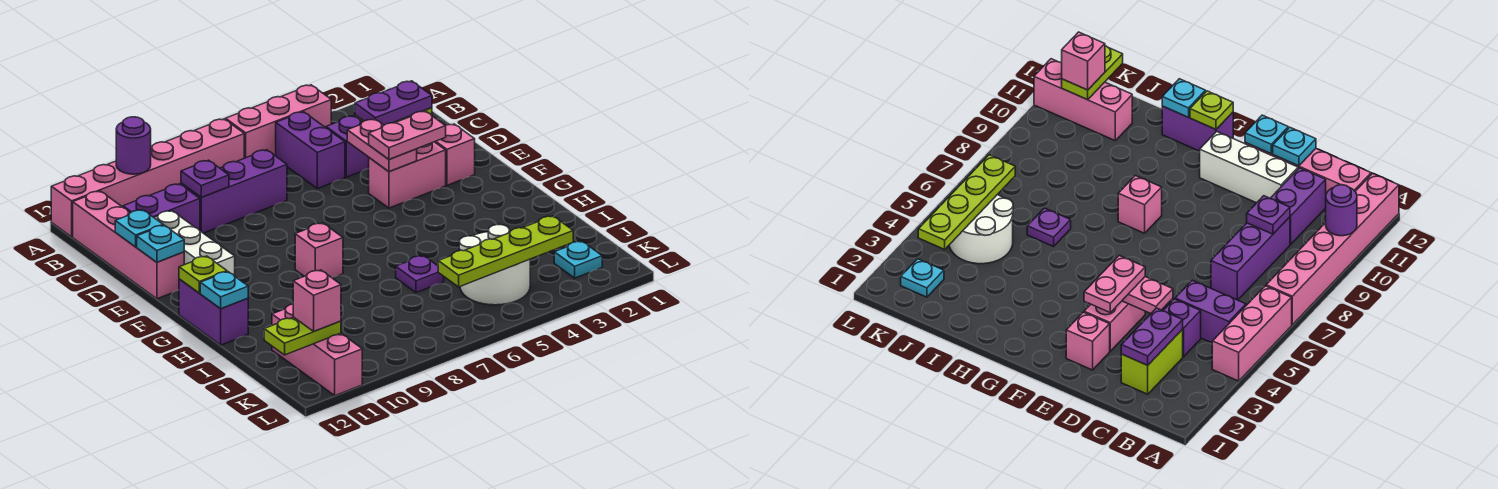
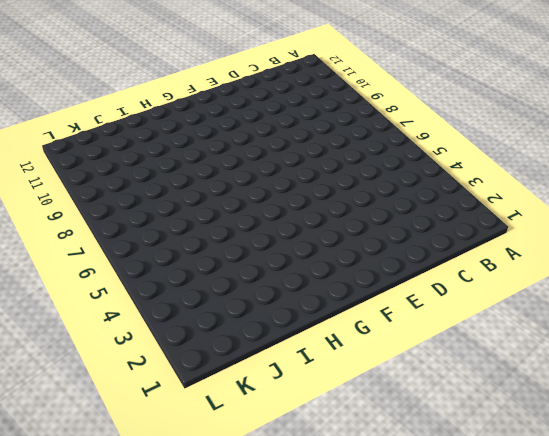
none -> pink brick A4:A6 level 1
none -> pink brick A7:A12 level 1
none -> purple brick B5:C5 level 1

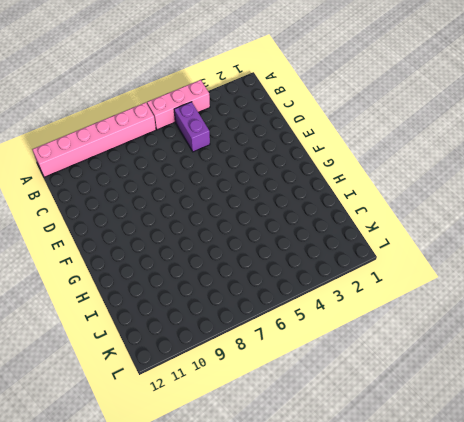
none -> pink brick B12:E12 level 1
none -> lime brick C2:C3 level 1
none -> purple brick C4 level 1

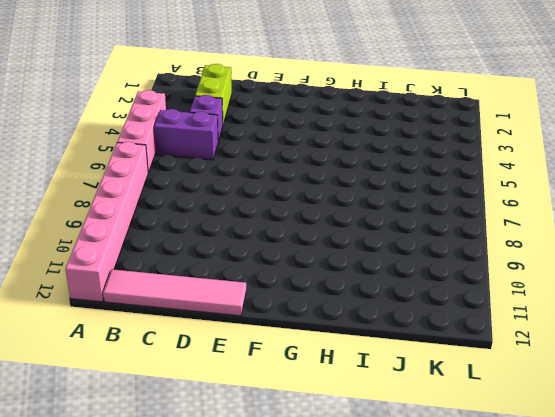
pink tile B12:E12 level 1 -> pink brick B12:E12 level 1
none -> purple brick C7:C9 level 1
none -> purple brick C10:C11 level 1
none -> white brick D11:F11 level 1

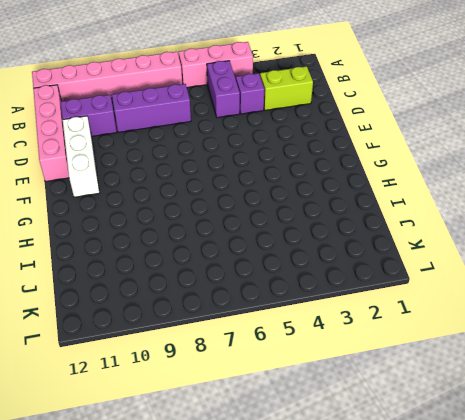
none -> pink brick E2 level 1
none -> pink brick E3:E4 level 1
none -> pink brick G8 level 1

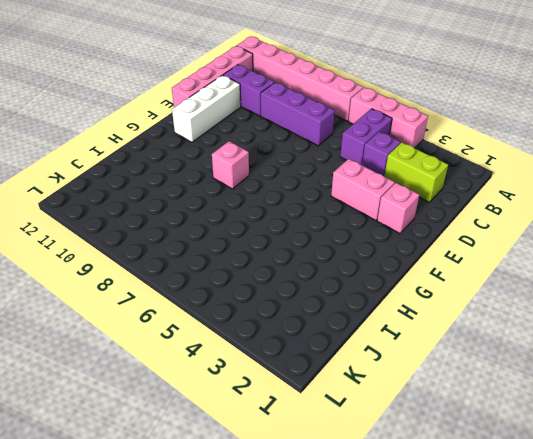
none -> purple brick G12:H12 level 1
none -> purple plate I6 level 1
none -> white round brick J4:K5 level 1

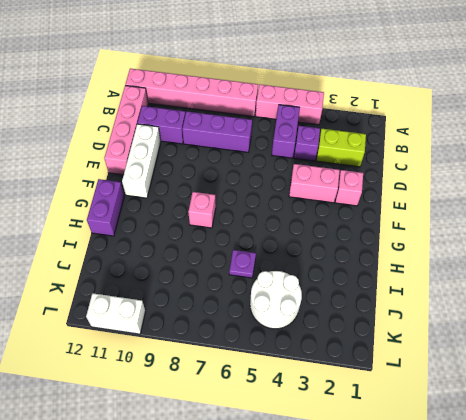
white brick L10:L11 level 1 -> pink brick J11:L11 level 1
none -> cyan plate K2 level 1
none -> purple round brick A10 level 2
none -> purple plate C2:C3 level 2

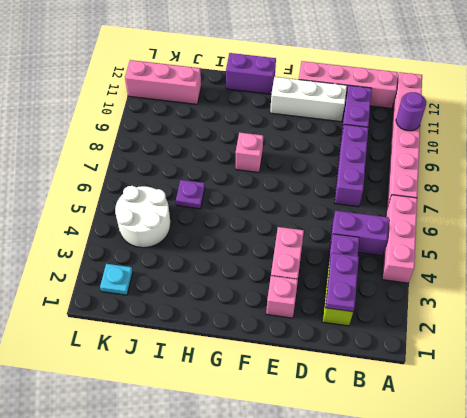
none -> purple plate C9 level 2
none -> pink plate D4:E4 level 2
none -> cyan plate D12 level 2

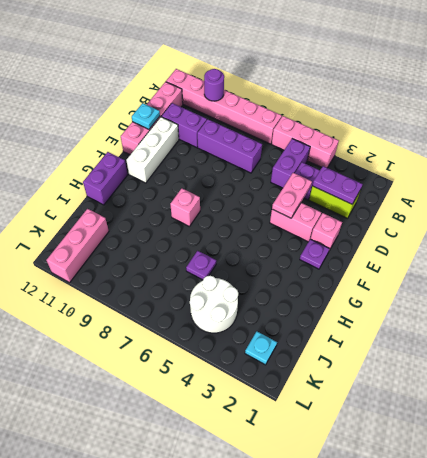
purple plate F2 level 1 -> purple plate C9 level 2
none -> cyan plate E12 level 2
none -> lime plate G12 level 2
none -> cyan plate H12 level 2

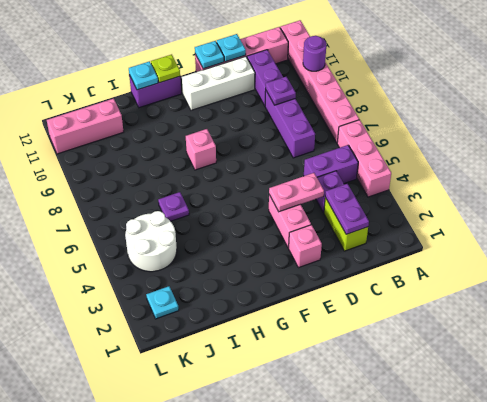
none -> lime plate K3:K6 level 2
none -> lime plate K11:K12 level 2
none -> pink plate E3:E4 level 3

